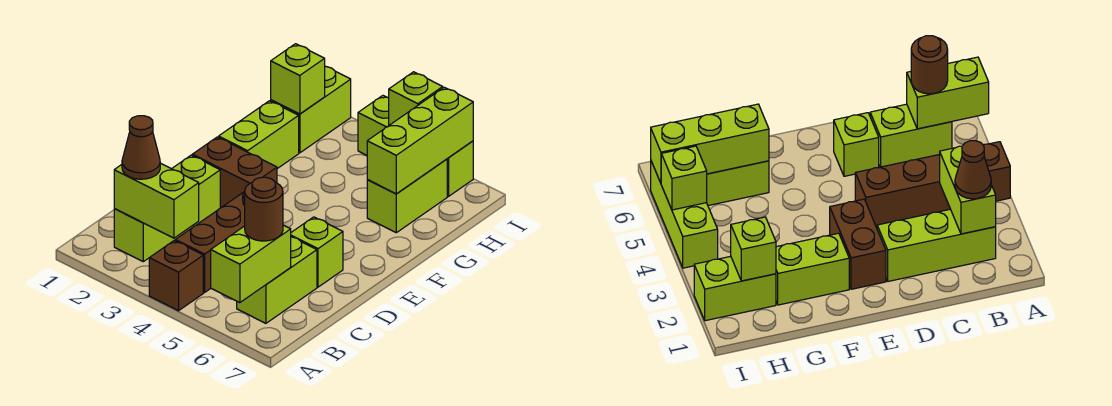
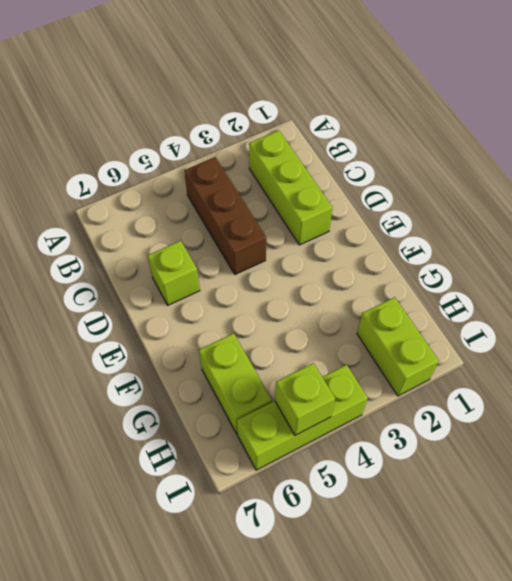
none -> brown brick A4 level 1
none -> lime brick B6:C6 level 1
none -> brown brick E2:E3 level 1

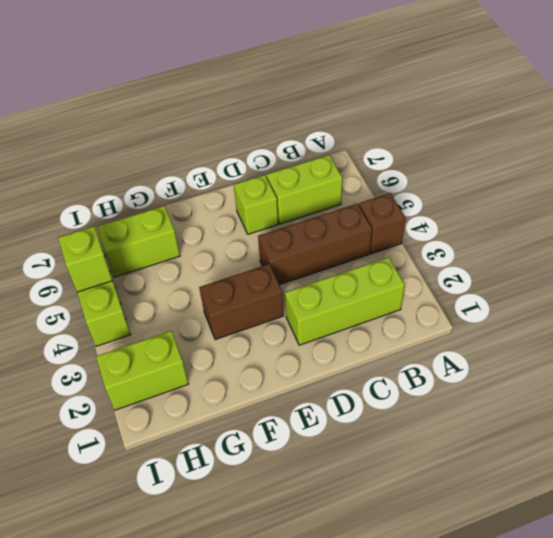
brown brick E3:F3 level 1 -> brown brick E2:E3 level 1
none -> lime brick F2:G2 level 1
none -> lime brick A6:B6 level 2
none -> lime brick B2:B3 level 2

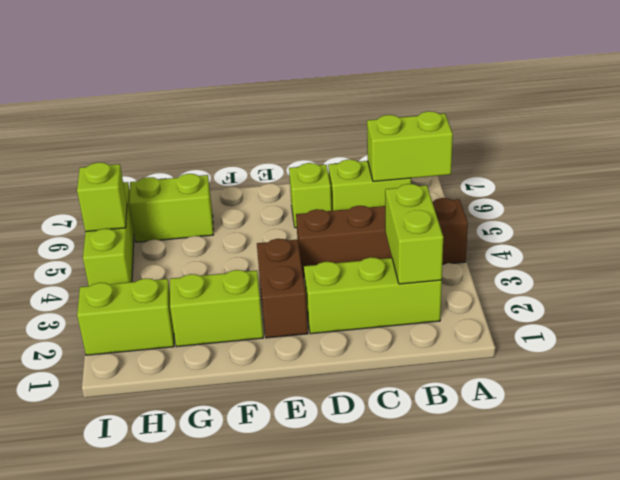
none -> lime brick G6:I6 level 2
none -> lime brick H2 level 2
none -> brown cone B2 level 3

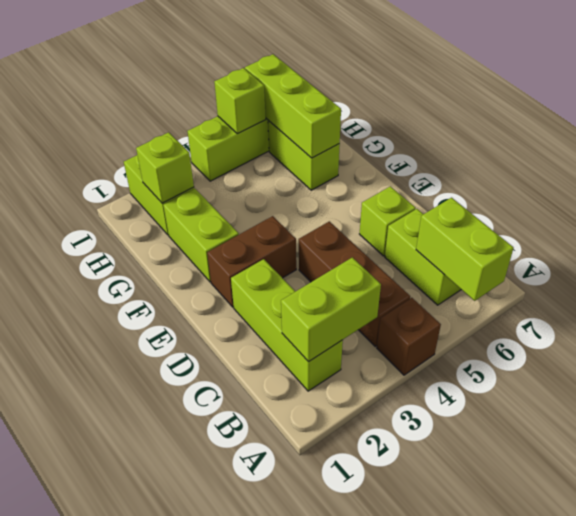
none -> brown cone B2 level 3
none -> brown round brick B6 level 3

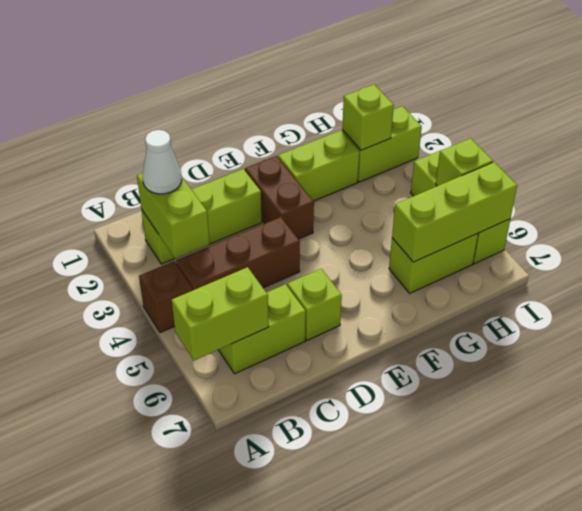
white cone B2 level 3 -> brown cone B2 level 3
none -> brown round brick B6 level 3

